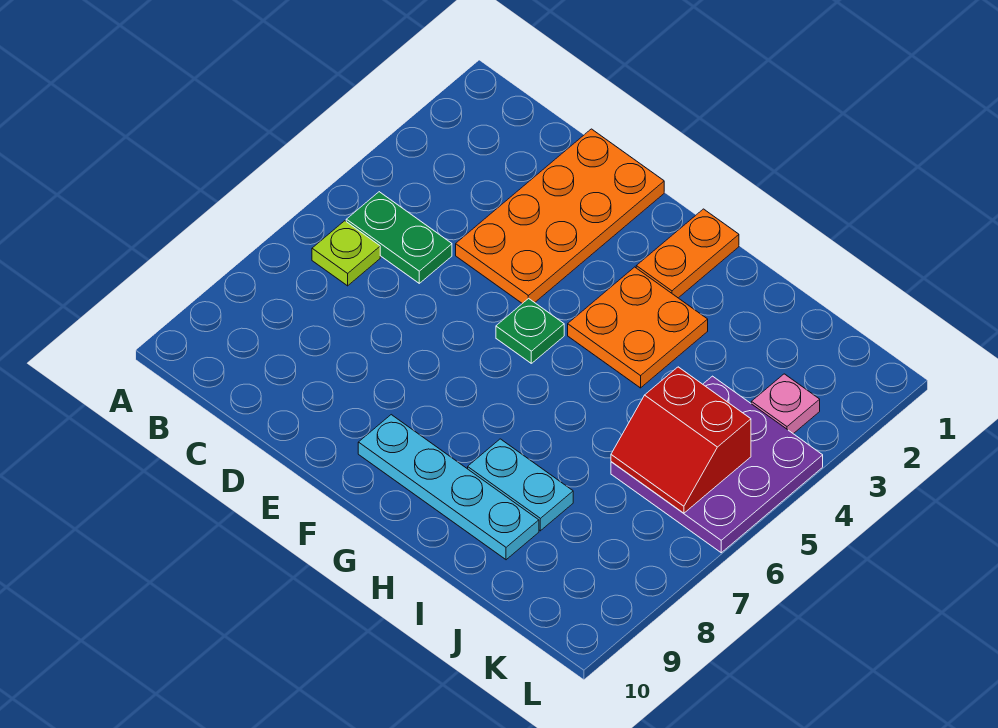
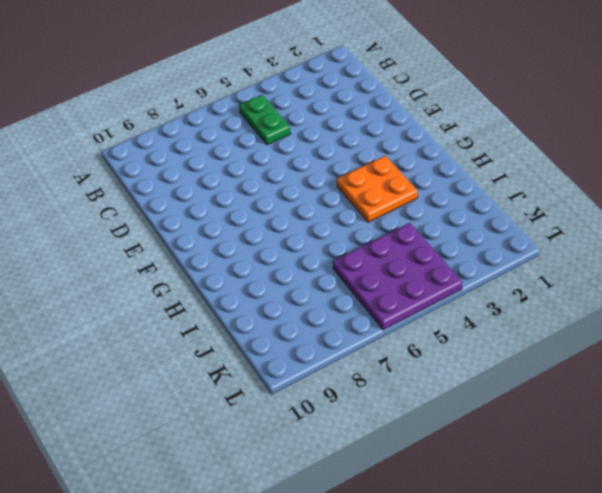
none -> lime plate B6 level 1
none -> orange plate D1:E4 level 1

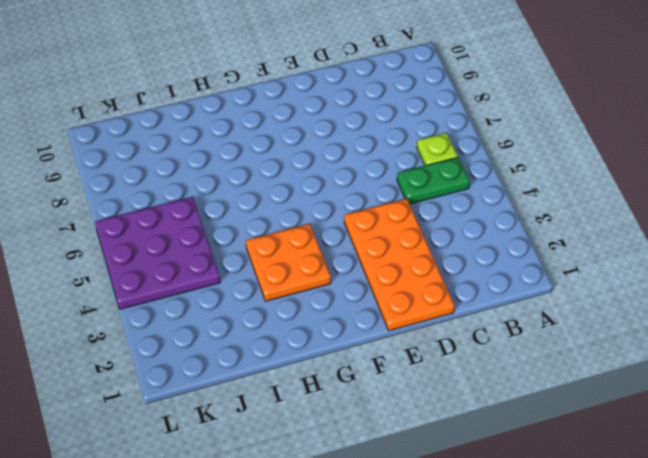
none -> green plate F5 level 1
none -> cyan plate F9:I9 level 1

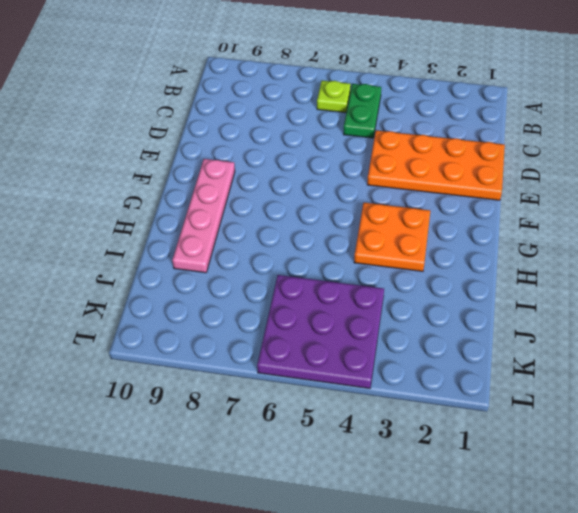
pink plate F9:I9 level 1 -> cyan plate F9:I9 level 1
none -> green plate F5 level 1
none -> orange plate G1:G2 level 1

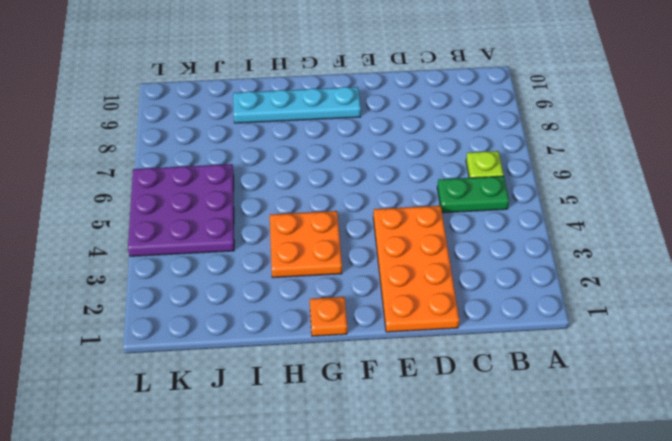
orange plate G1 level 1 -> orange plate G1:G2 level 1
none -> green plate F5 level 1
none -> cyan plate H8:I8 level 1

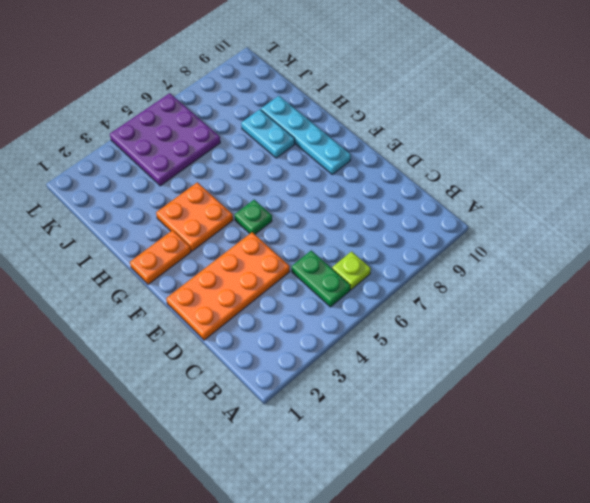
none -> pink plate K3 level 1
none -> red slope J5:K6 level 2 top 5

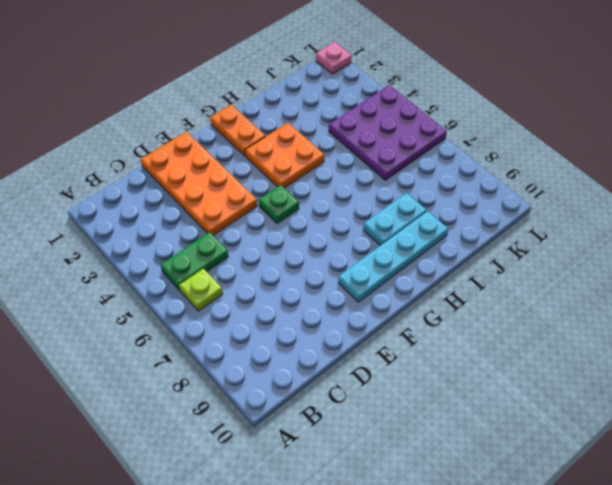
pink plate L1 level 1 -> pink plate K3 level 1
none -> red slope J5:K6 level 2 top 5

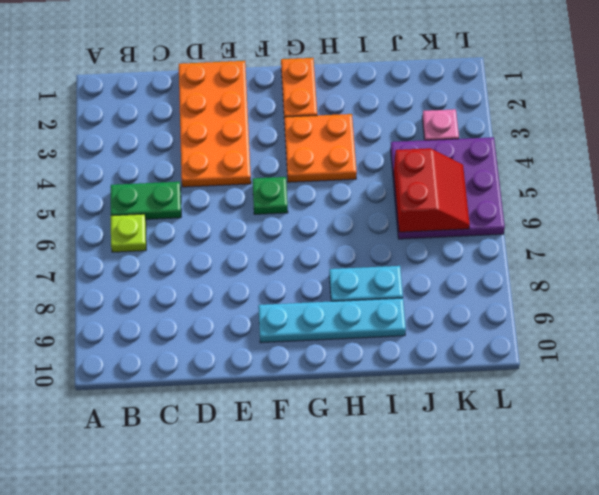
red slope J5:K6 level 2 top J -> red slope J5:K6 level 2 top 5

